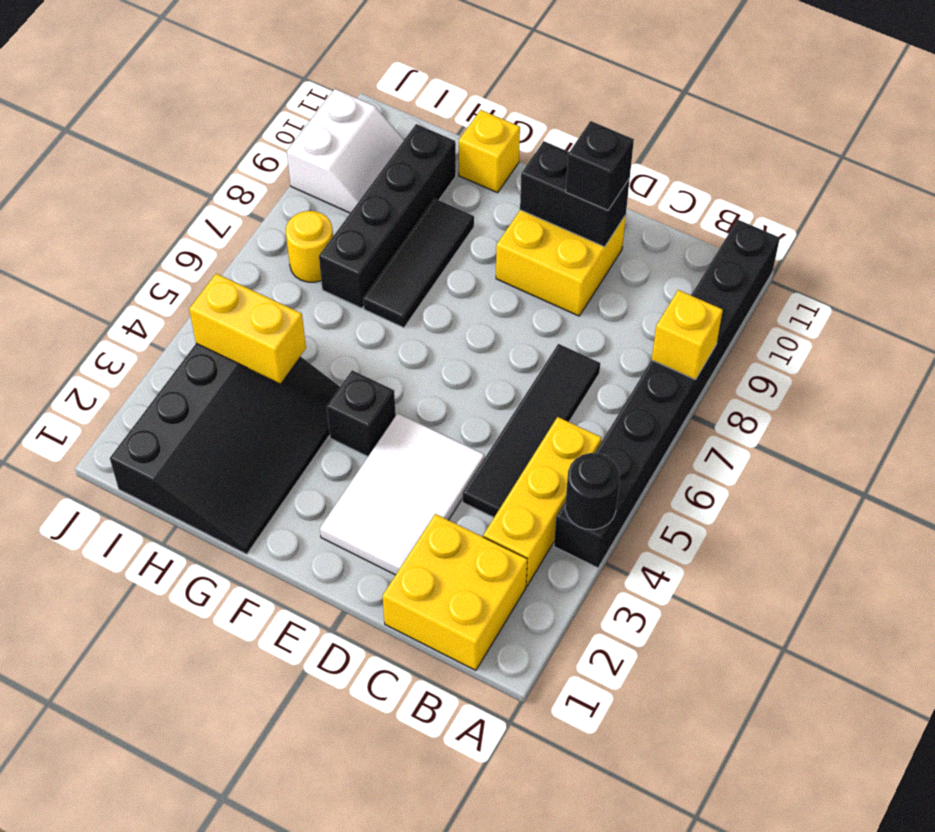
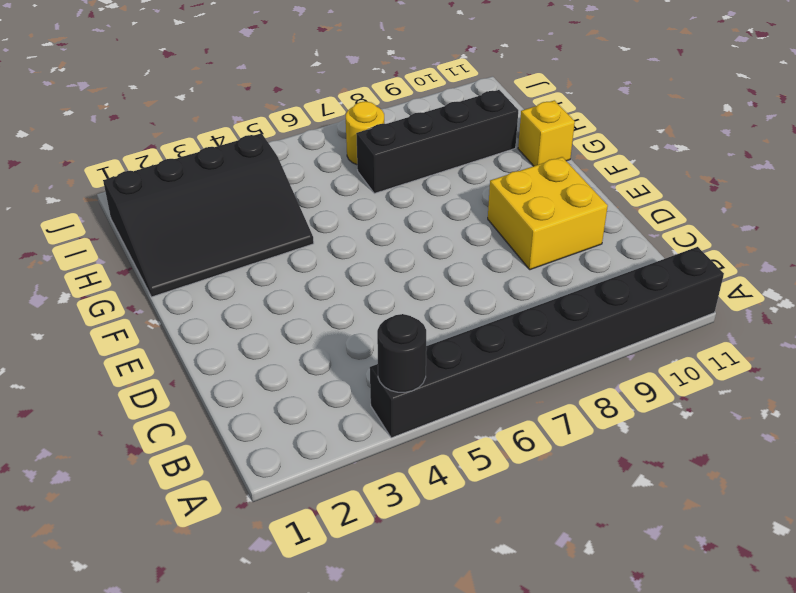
none -> yellow brick B1:C2 level 1
none -> yellow brick B3:B5 level 1
none -> black tile C4:C7 level 1

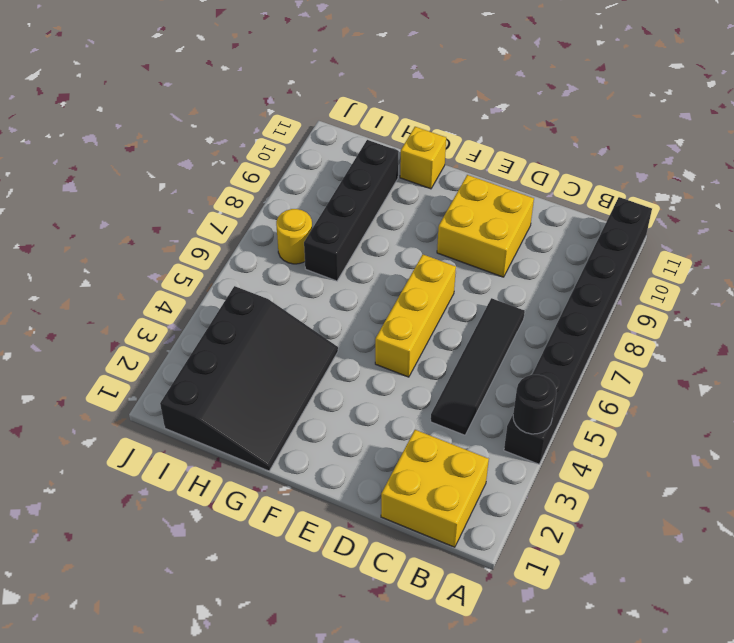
yellow brick E5:E7 level 1 -> yellow brick B3:B5 level 1
none -> white tile D2:E4 level 1
none -> black brick F4 level 1
none -> black tile G7:G9 level 1

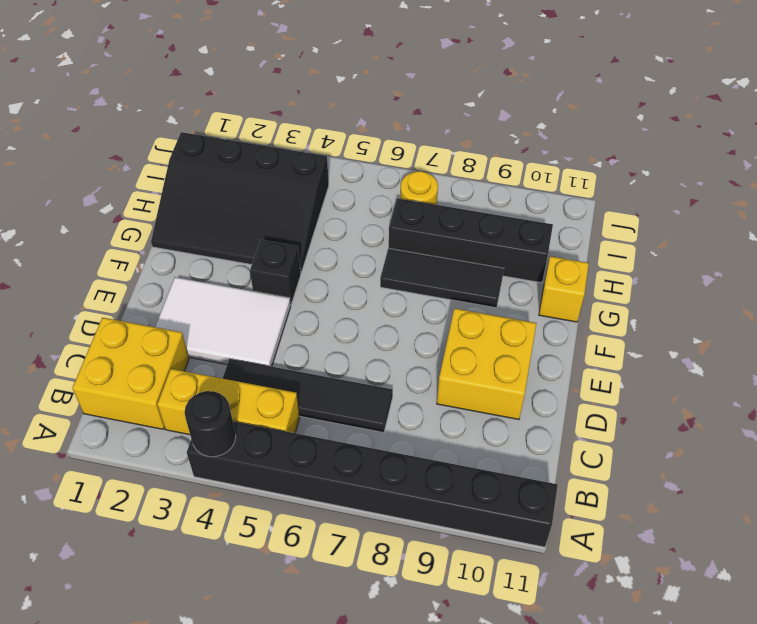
none -> white slope I9:J10 level 1 top J
none -> yellow brick A8 level 2
none -> black brick D10:E10 level 2

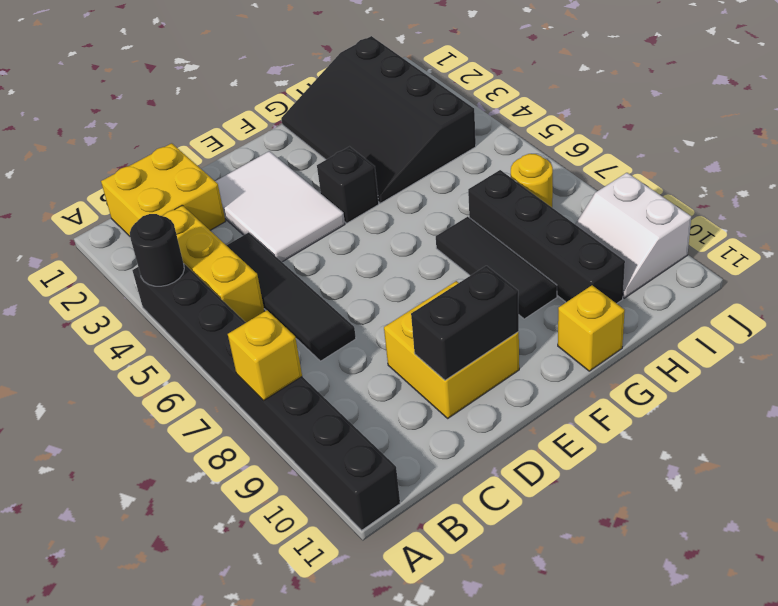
none -> yellow brick H4:I4 level 2
none -> black brick D10 level 3

